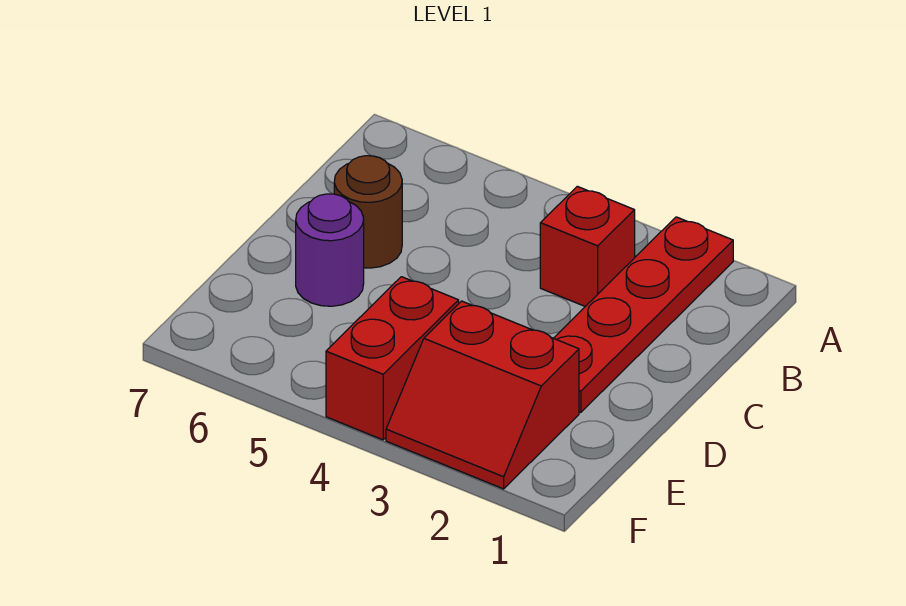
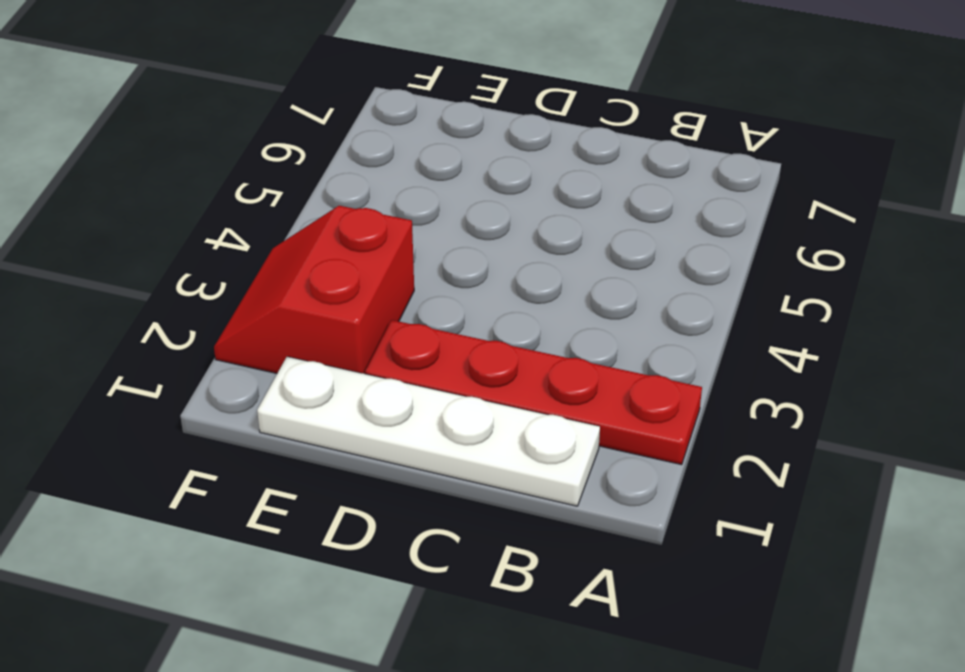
white plate B1:E1 level 1 -> none
none -> red brick B3 level 1
none -> brown round brick C6 level 1

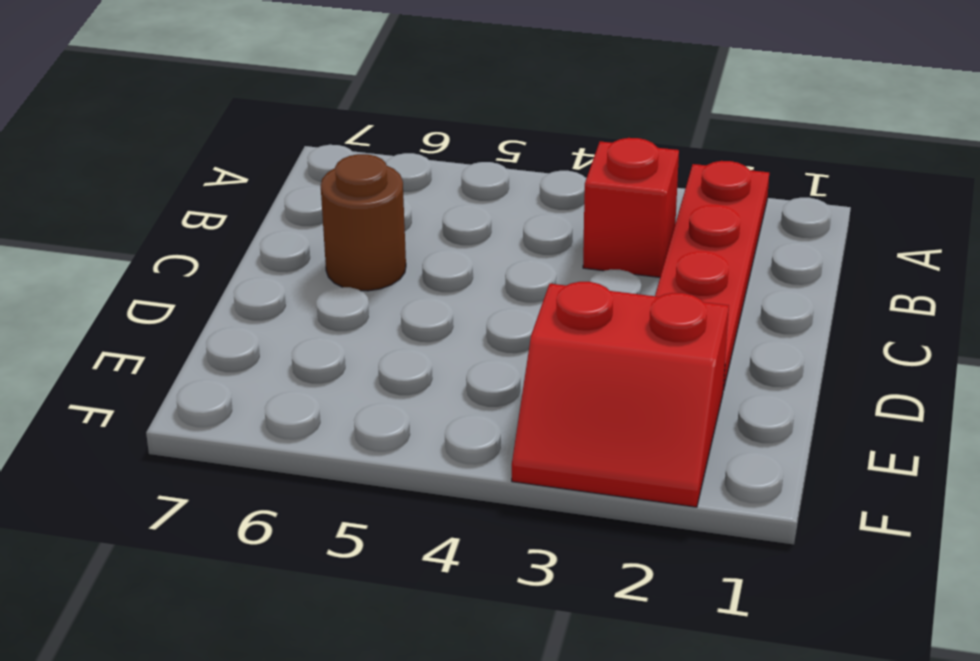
none -> purple round brick D6 level 1
none -> red brick E4:F4 level 1

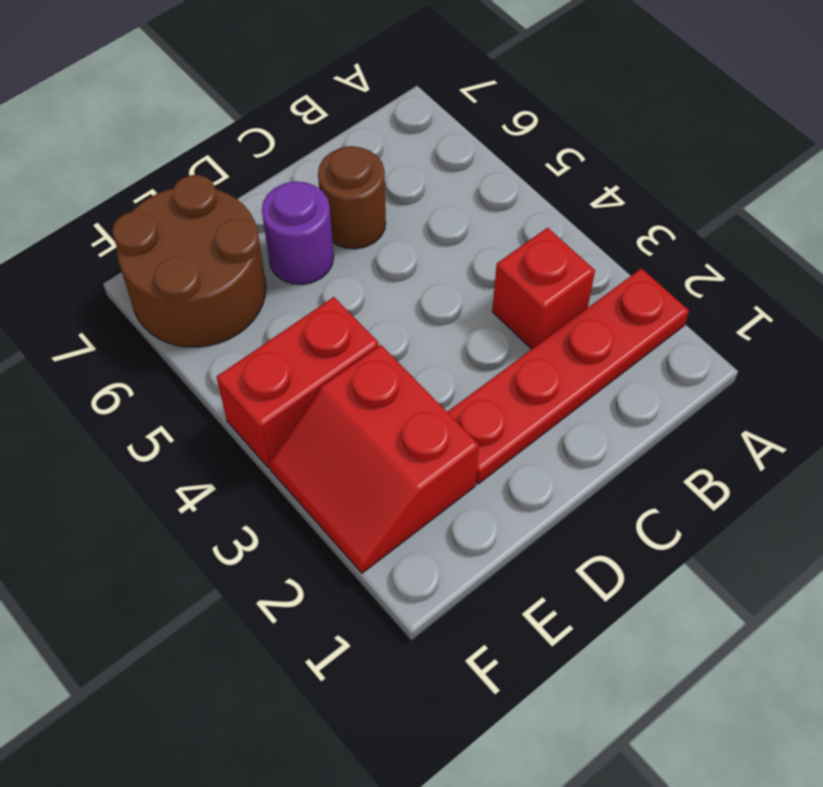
brown round brick E6:F7 level 1 -> none

